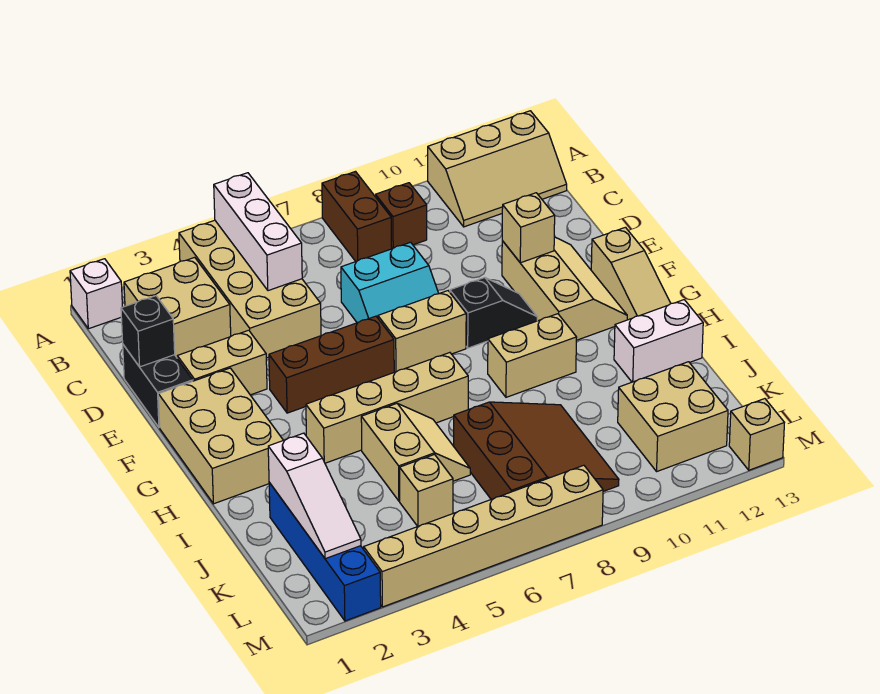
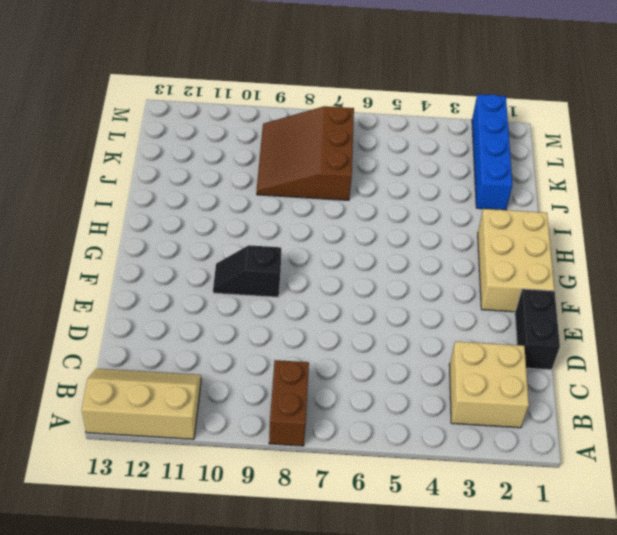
none -> white brick A1 level 1
none -> tan brick A4:D5 level 1
none -> brown brick B9 level 1

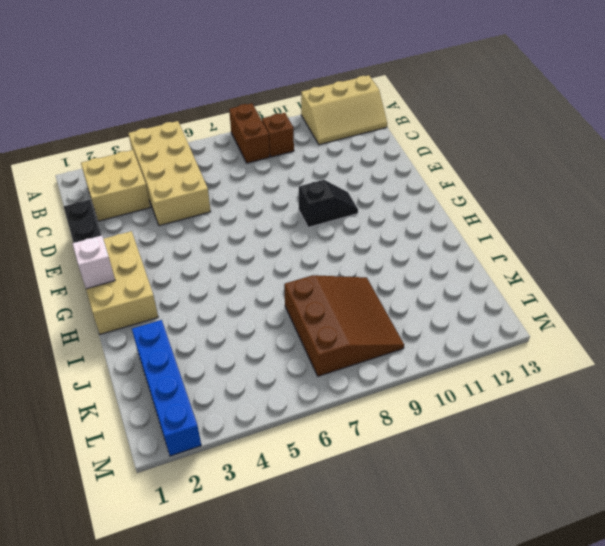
white brick G1 level 2 -> white brick A1 level 1
none -> cyan slope D7:E8 level 1 top D
none -> tan brick E2:E3 level 1
none -> tan slope E11:G12 level 1 top 11

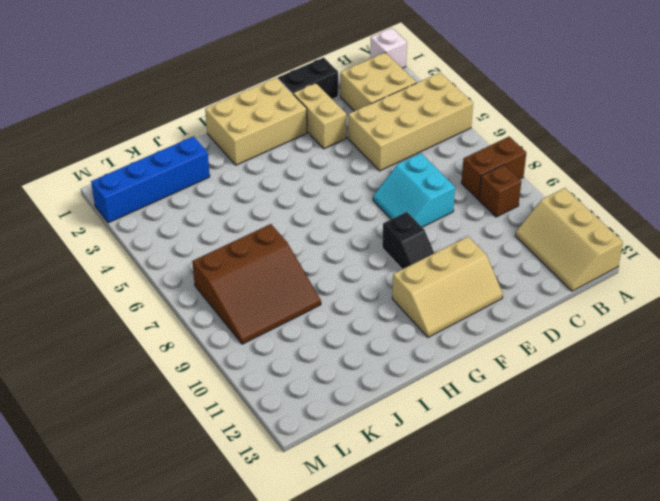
none -> brown brick F4:F6 level 1
none -> tan brick F7:F8 level 1
none -> tan slope F13:H13 level 1 top F

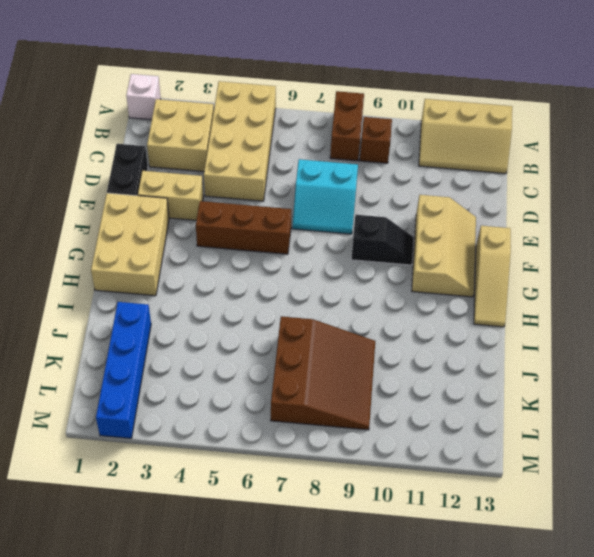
none -> tan brick F7:F8 level 1
none -> tan brick H4:H7 level 1
none -> tan brick H9:H10 level 1

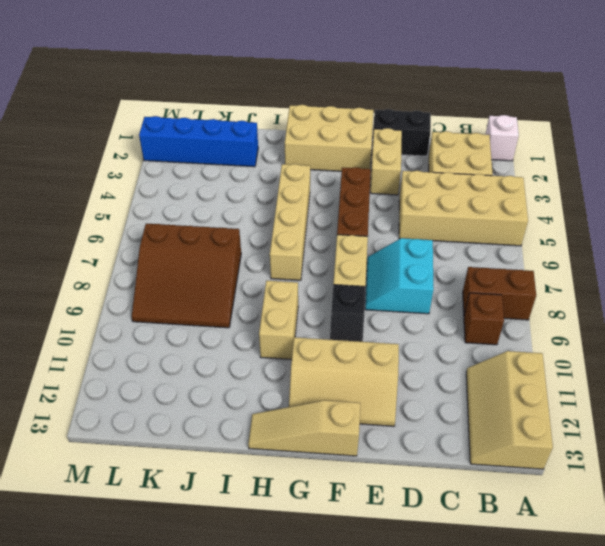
none -> tan slope I5:J6 level 1 top 5
none -> white brick I12:I13 level 1
none -> tan brick K5 level 1

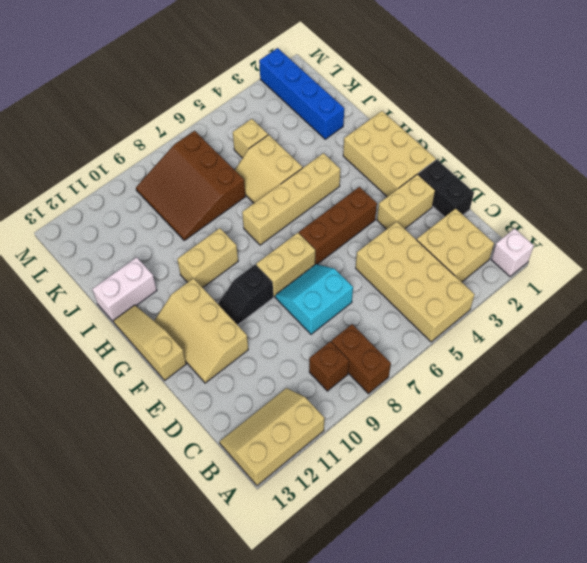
none -> tan brick K11:L12 level 1
none -> tan brick M3:M8 level 1
none -> tan brick M13 level 1

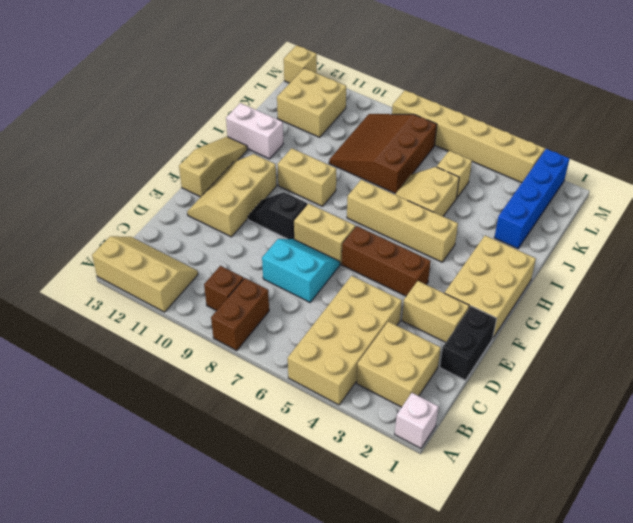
none -> white brick A5:C5 level 2
none -> black brick D1 level 2
none -> tan brick E11 level 2

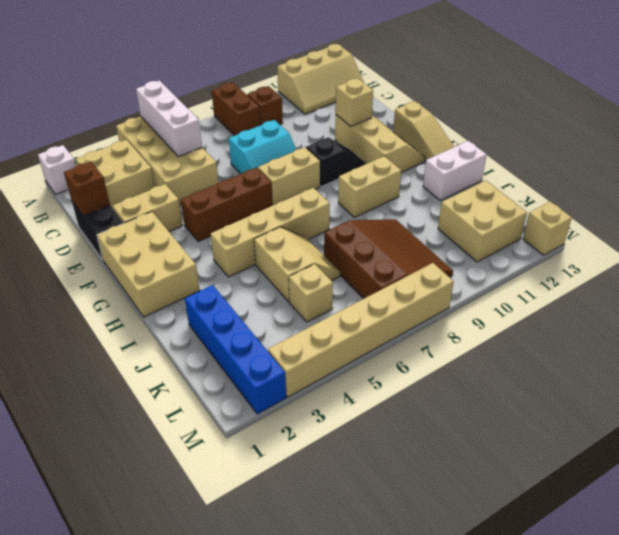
brown brick D1 level 2 -> black brick D1 level 2
none -> white slope J2:L2 level 2 top J

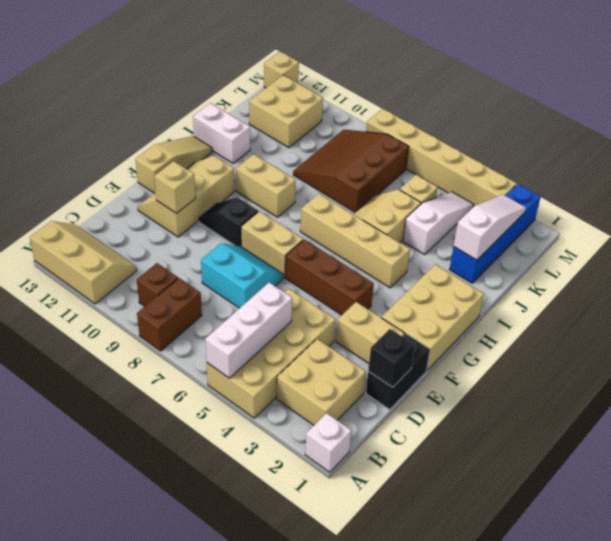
white slope J4:L4 level 1 top J -> none

